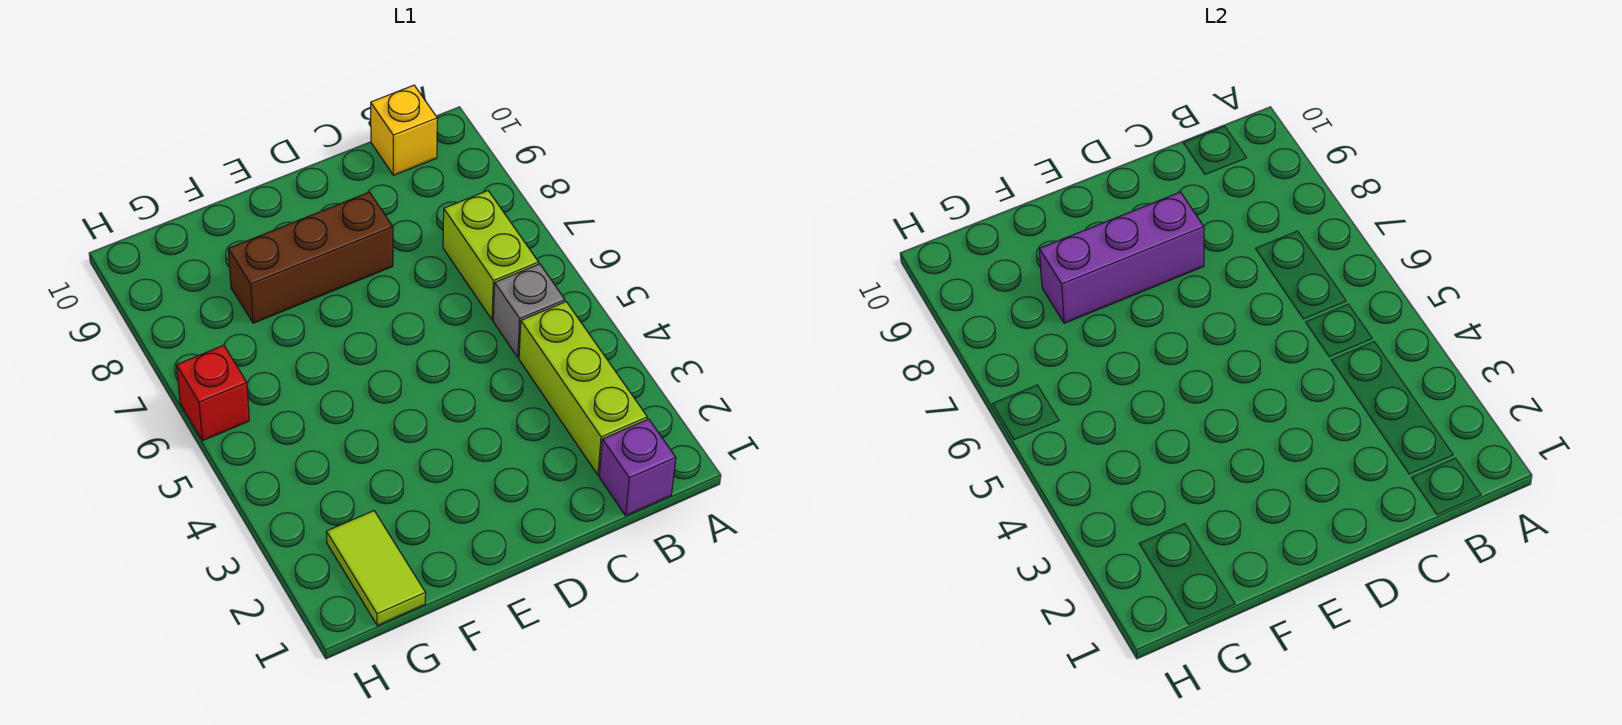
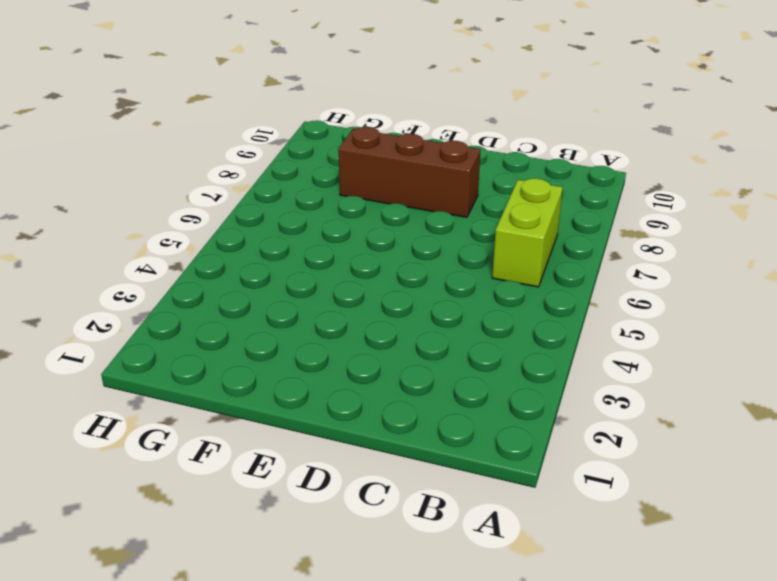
none -> purple brick B1 level 1
none -> lime brick B2:B4 level 1

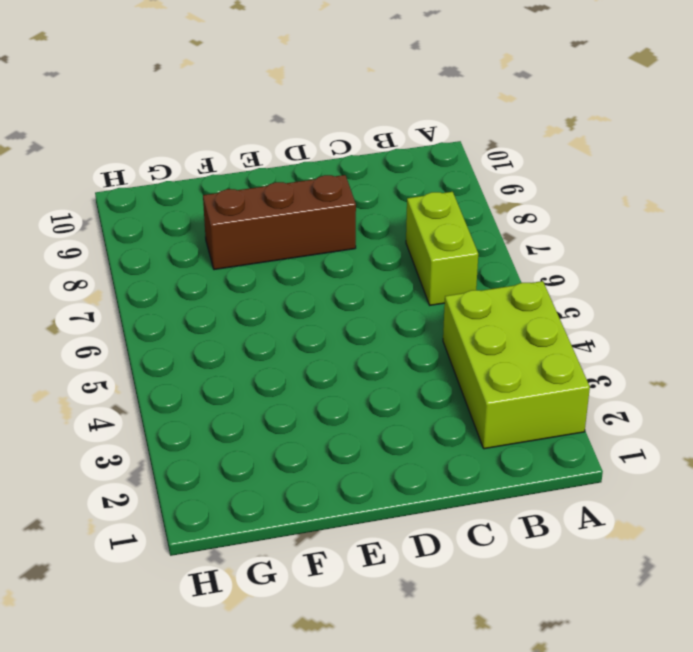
lime brick A2:B4 level 1 -> lime brick B2:B4 level 1
none -> purple brick B1 level 1
none -> grey brick B5 level 1

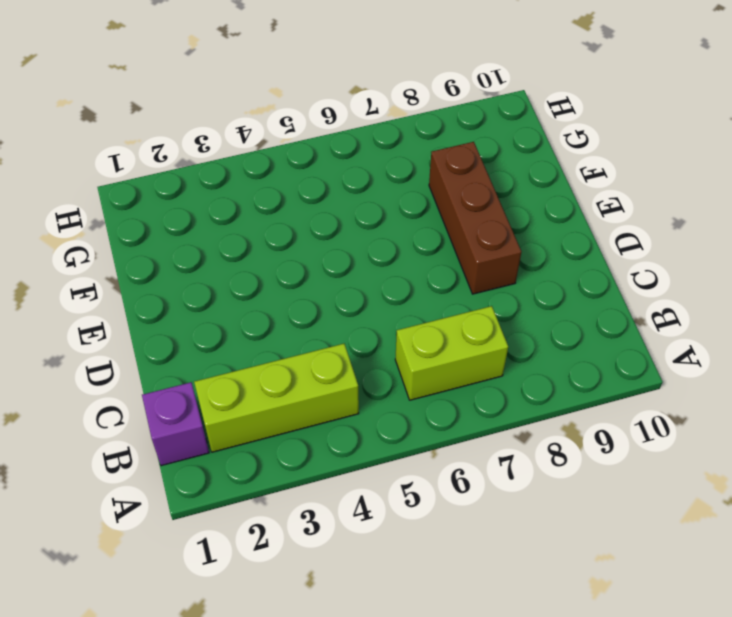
none -> grey brick B5 level 1
none -> yellow brick B10 level 1

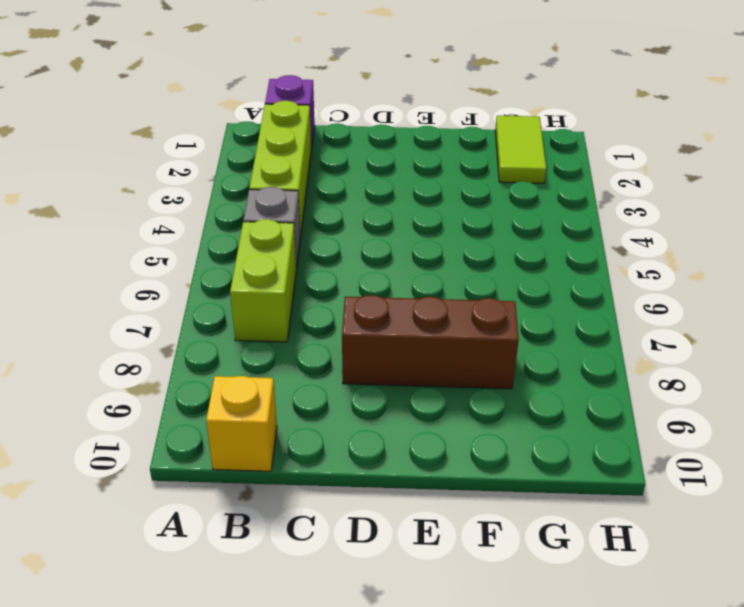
none -> red brick H6 level 1
none -> purple brick D8:F8 level 2

